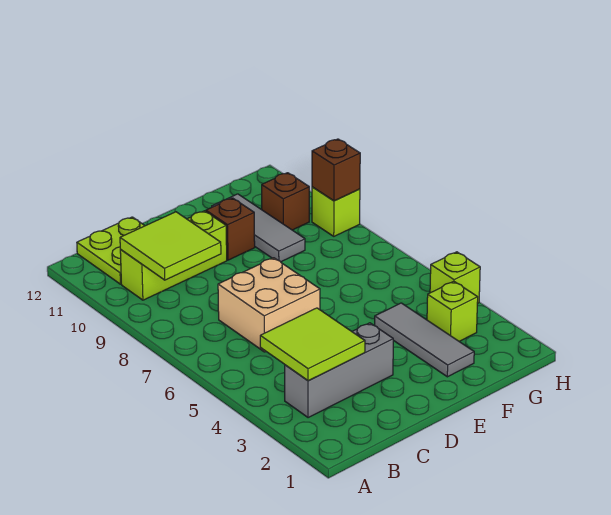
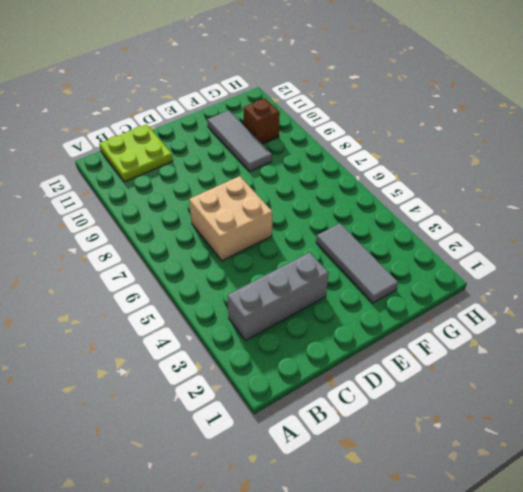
none -> lime brick B10:D10 level 1
none -> brown brick E10 level 1
none -> lime brick G3 level 1

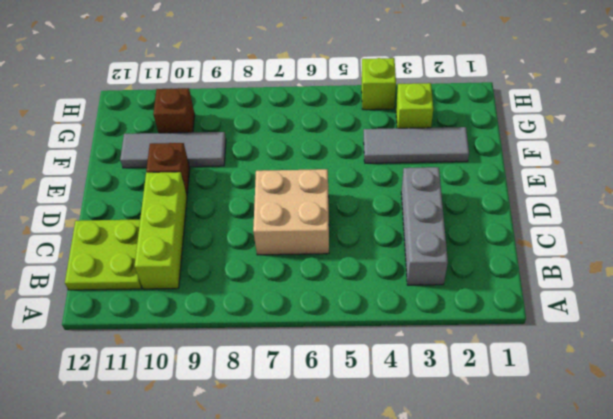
none -> lime brick H9 level 1
none -> lime tile B3:C4 level 2
none -> lime tile B9:C10 level 2

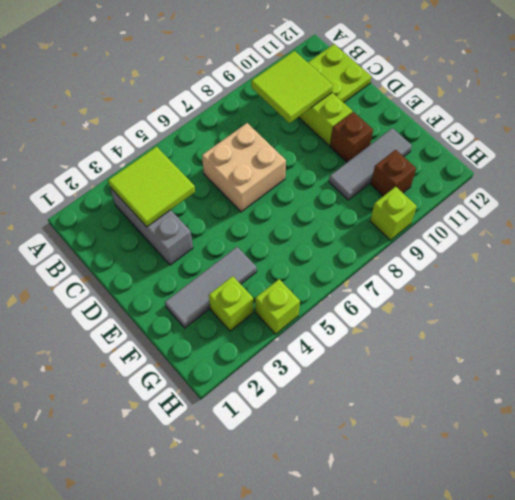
none -> brown brick H9 level 2

